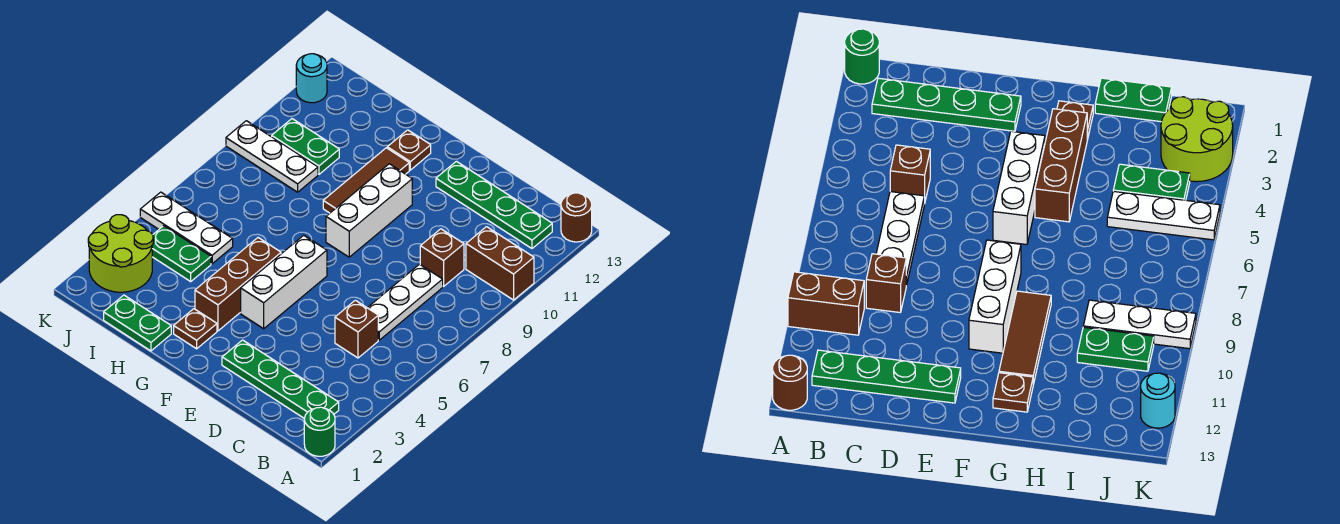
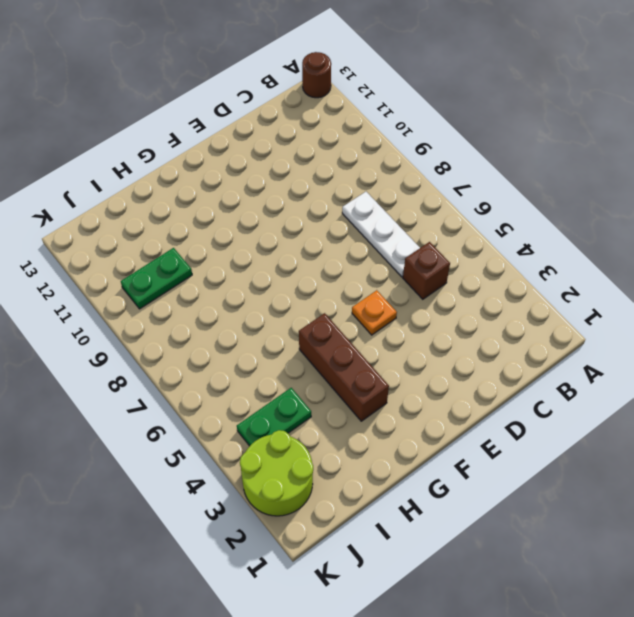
orange plate E5 level 1 -> none
none -> green round brick A1 level 1
none -> brown brick A10:B10 level 1
none -> green plate B2:E2 level 1

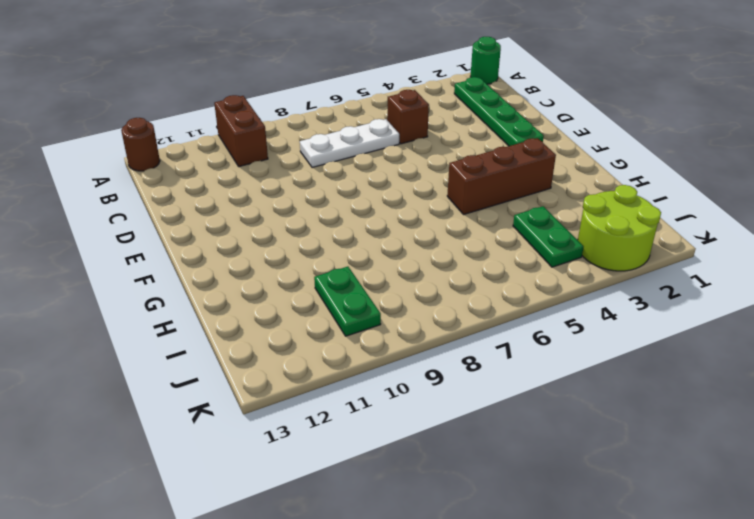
none -> green plate B12:E12 level 1
none -> brown brick C9 level 1
none -> white brick F4:F6 level 1

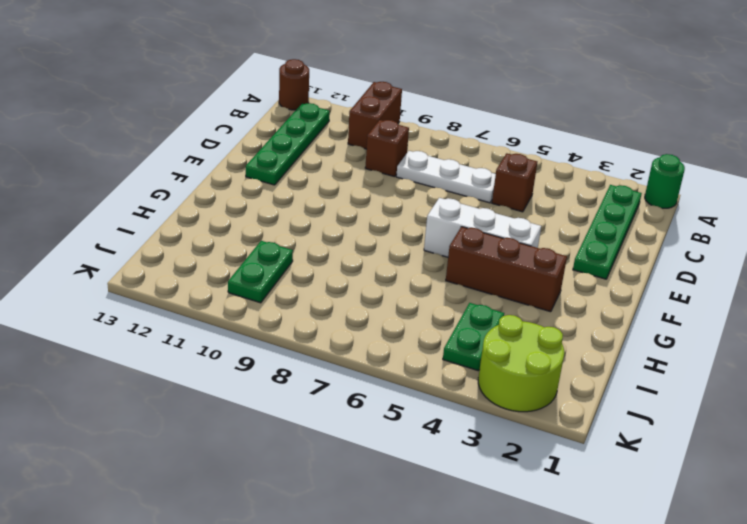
none -> white brick F8:F10 level 1
none -> brown plate G2 level 1
none -> brown tile G9:G11 level 1

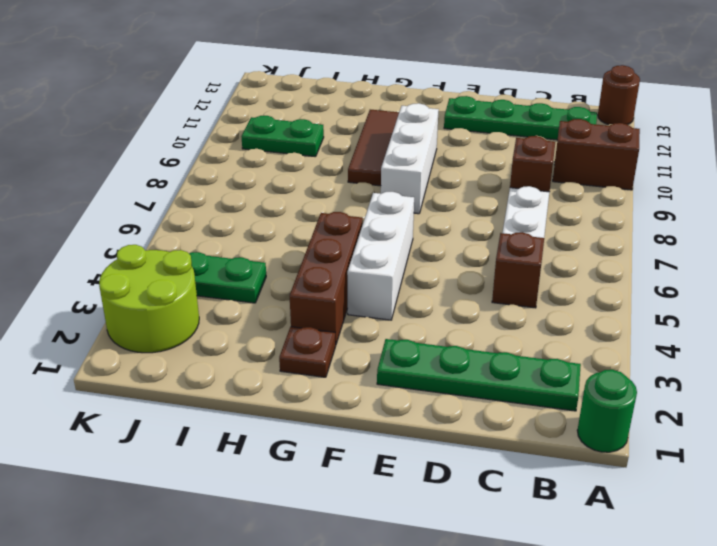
none -> brown plate G12 level 1
none -> green plate H1:I1 level 1
none -> white plate I5:K5 level 1

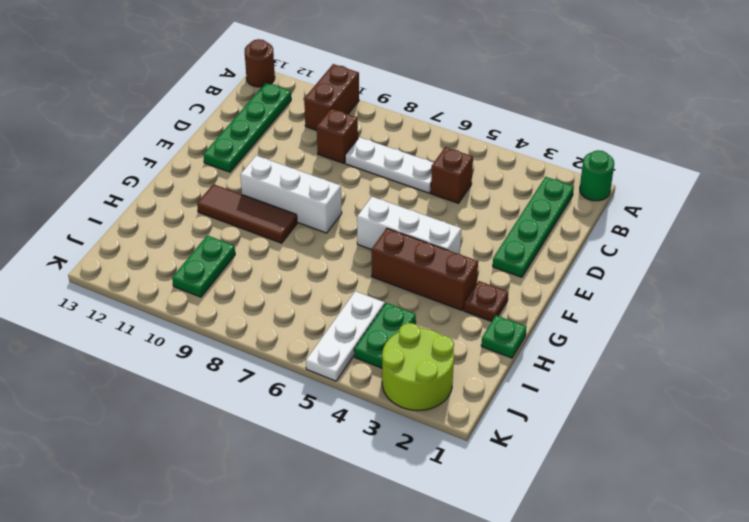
green plate H1 level 1 -> green plate H1:I1 level 1
none -> brown plate G12 level 1
none -> white plate I9:K9 level 1
none -> cyan round brick K12 level 1

